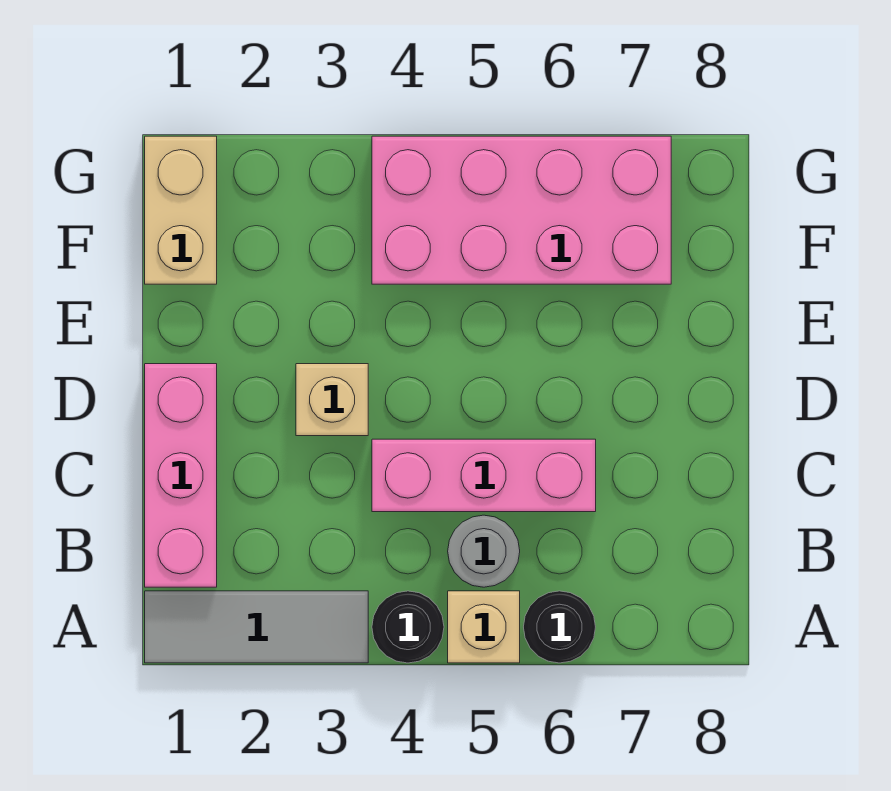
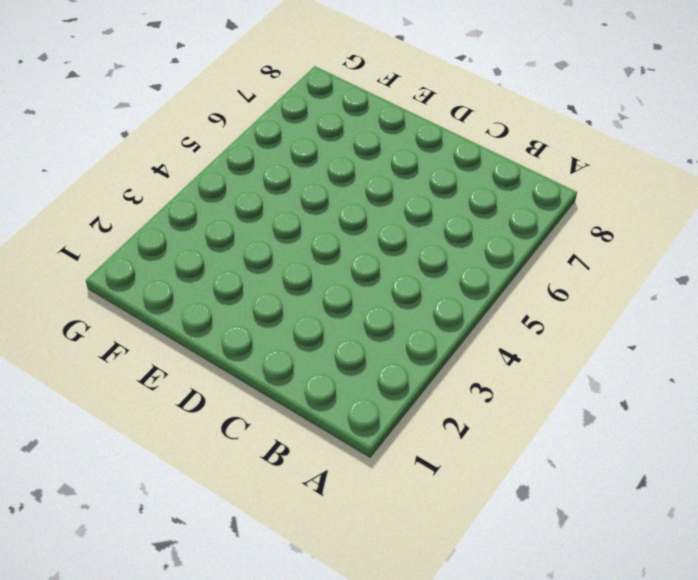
none -> grey tile A1:A3 level 1
none -> black round brick A4 level 1

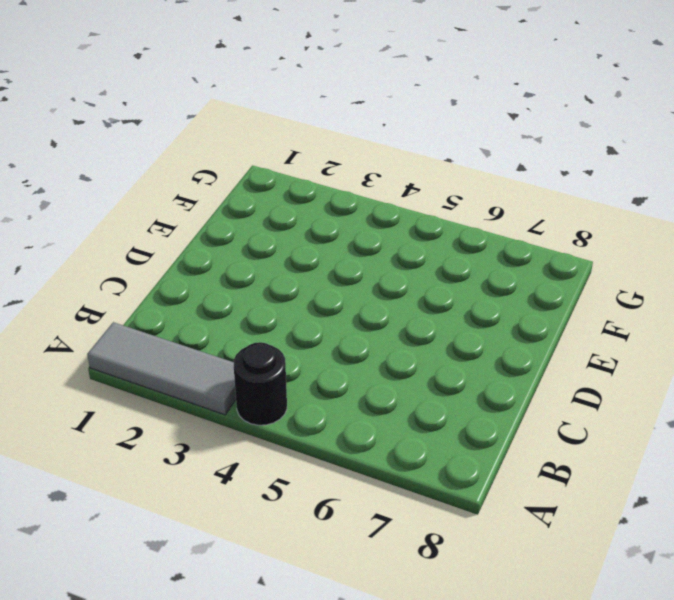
none -> tan brick A5 level 1
none -> black round brick A6 level 1

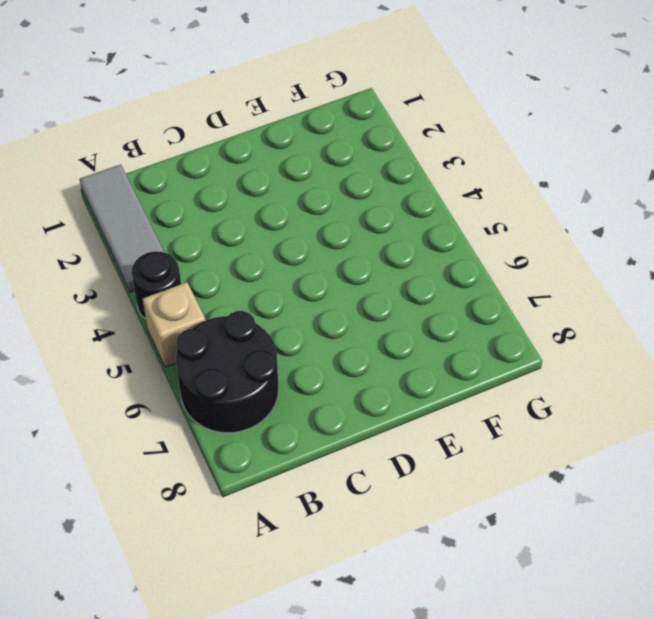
black round brick A6:B7 level 1 -> black round brick A6 level 1
none -> pink brick B1:D1 level 1
none -> grey round brick B5 level 1

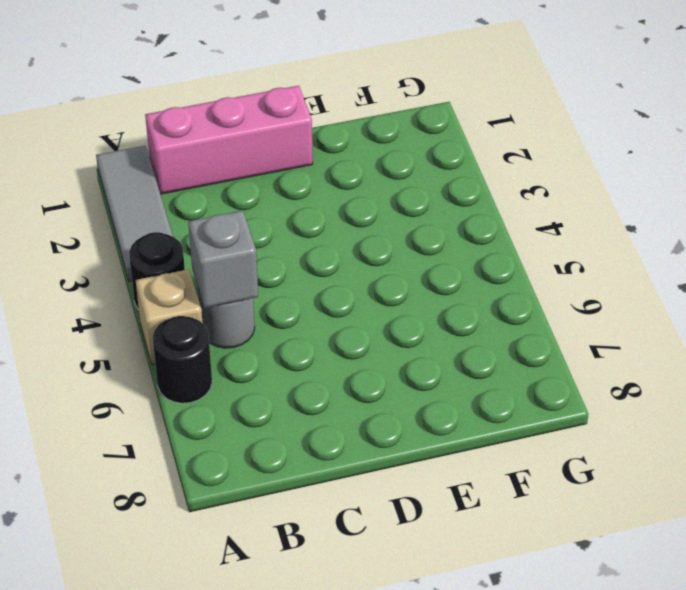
grey brick B5 level 2 -> none
none -> pink brick C4:C6 level 1
none -> tan brick D3 level 1

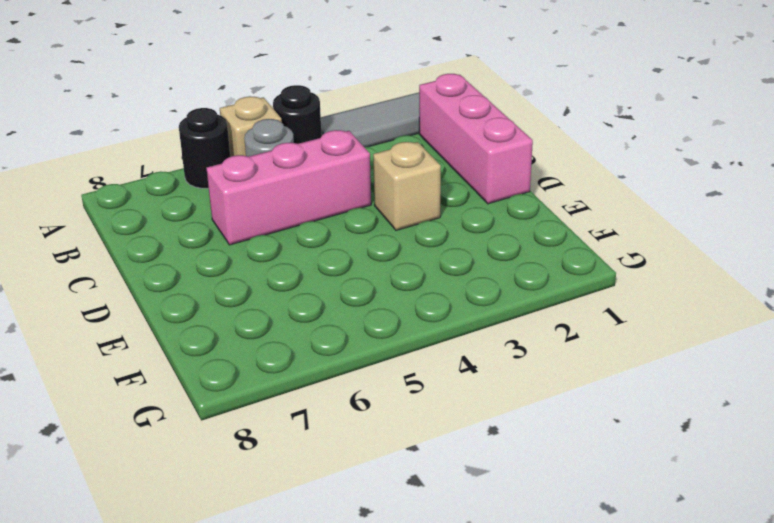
none -> tan brick F1:G1 level 1
none -> pink brick F4:G7 level 1

